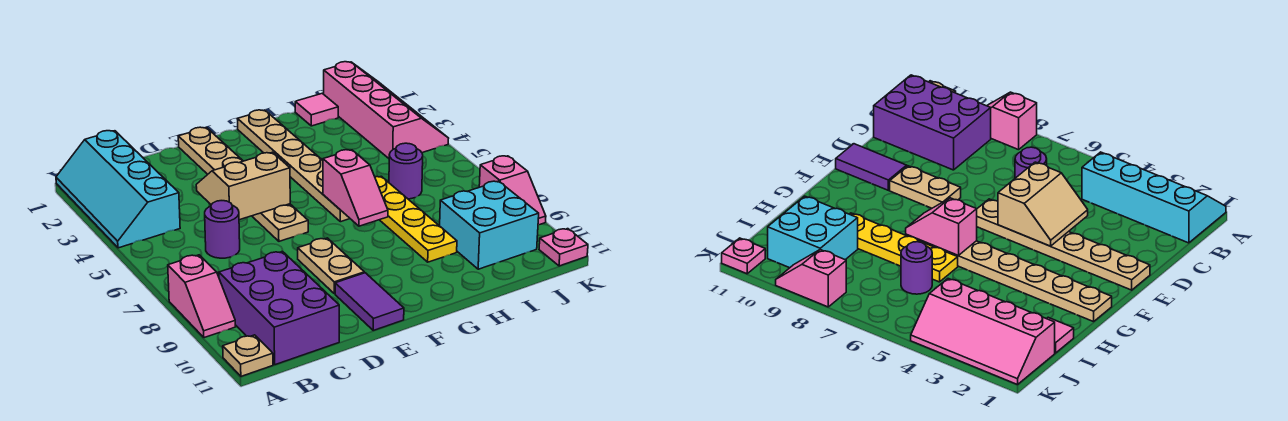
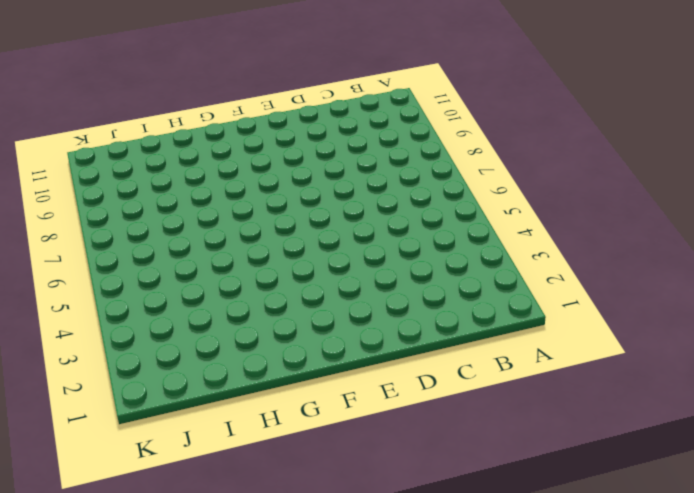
none -> cyan slope A1:B4 level 1 top B
none -> pink slope A8:A9 level 1 top 8
none -> tan plate A11 level 1

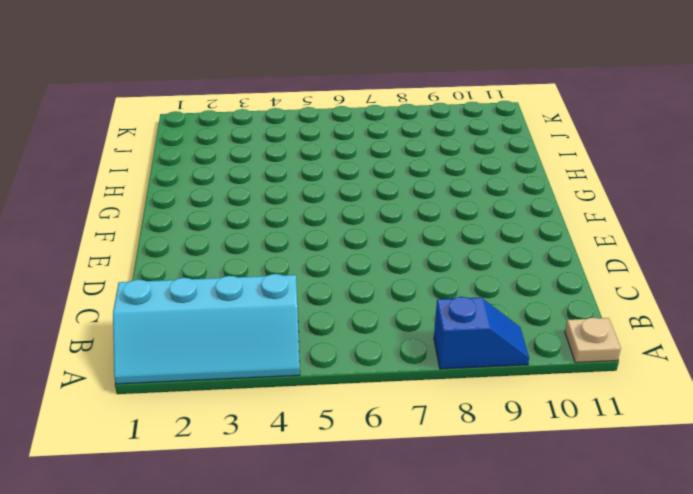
blue slope A8:A9 level 1 top 8 -> pink slope A8:A9 level 1 top 8
none -> purple brick B9:C11 level 1
none -> purple round brick C6 level 1
none -> tan plate E1:E6 level 1

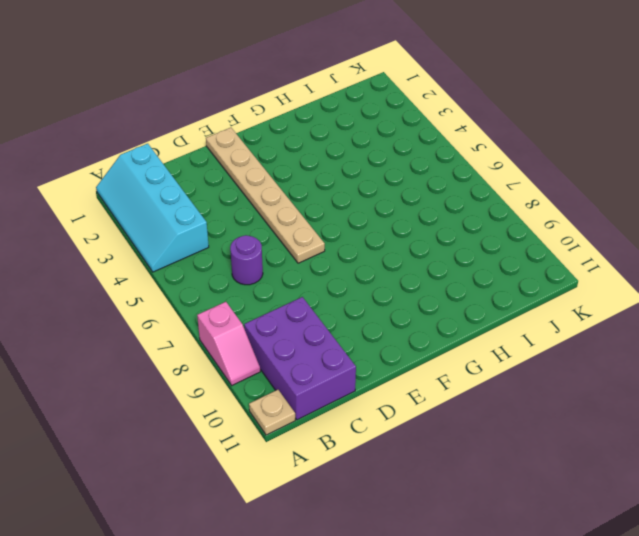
none -> tan plate E8:E9 level 1
none -> purple tile E10:E11 level 1
none -> tan plate G1:G6 level 1

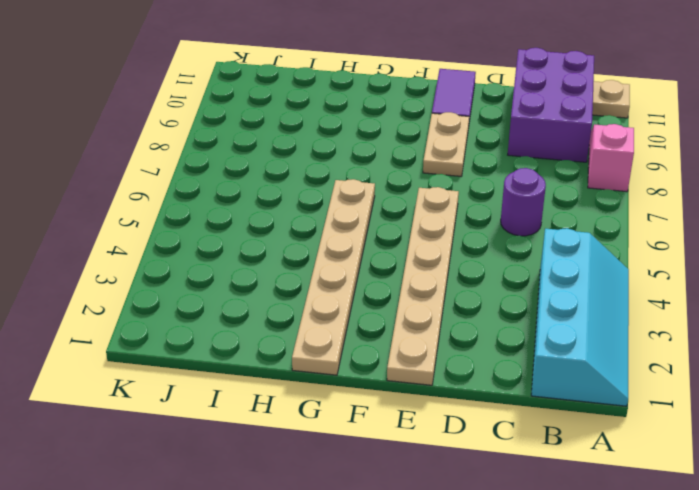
none -> yellow plate H6:H9 level 1
none -> pink tile I1 level 1
none -> purple round brick I6 level 1

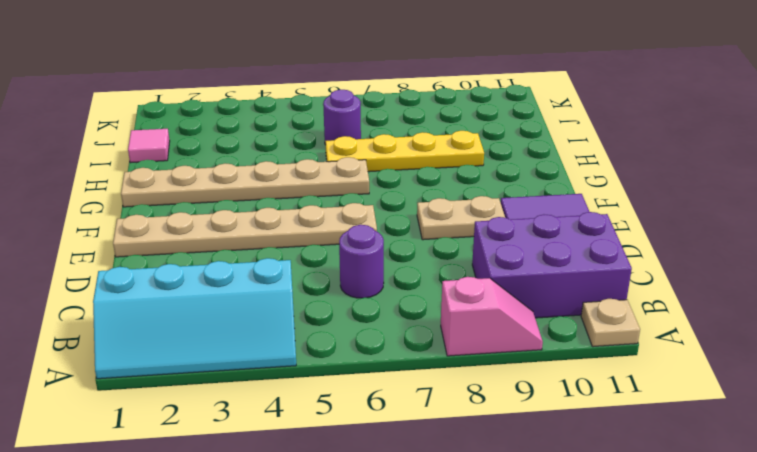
none -> cyan brick I9:J10 level 1
none -> pink slope J1:K4 level 1 top J
none -> pink slope K8:K9 level 1 top 8

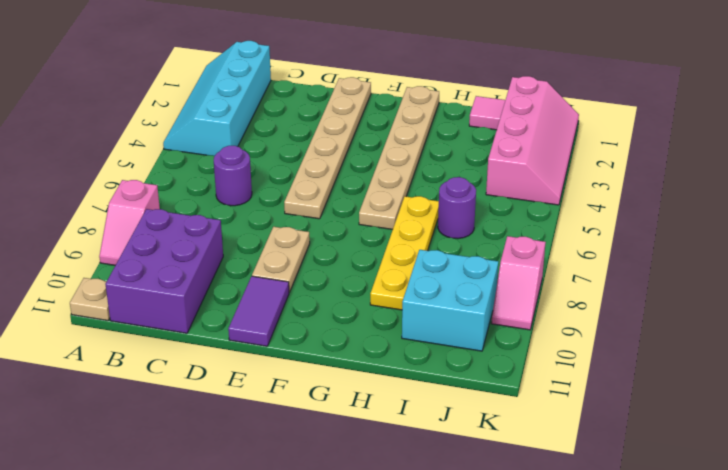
none -> pink plate K11 level 1
none -> tan slope D4:E5 level 2 top 5
none -> pink slope G6:G7 level 2 top 6

